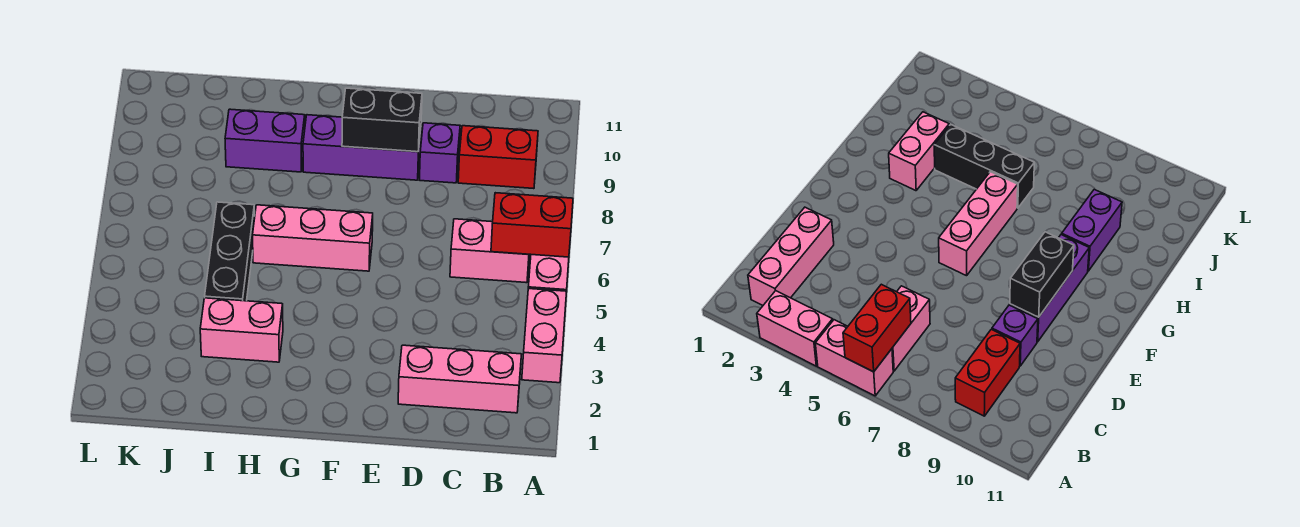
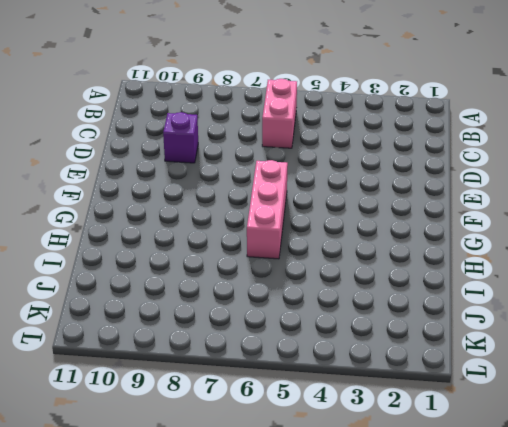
none -> pink brick A3:A4 level 1
none -> pink brick A5:A6 level 1
none -> pink brick B2:D2 level 1

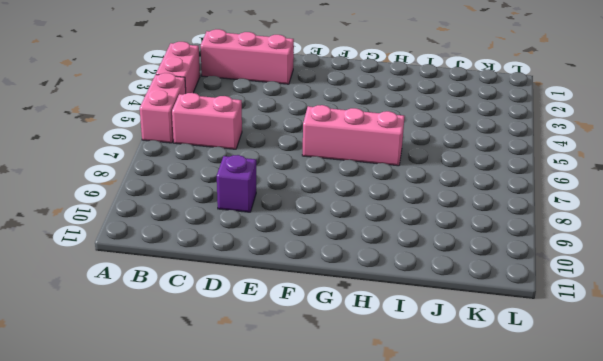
none -> red brick B9:C9 level 1
none -> purple brick E9:G9 level 1
none -> pink brick H3:I3 level 1

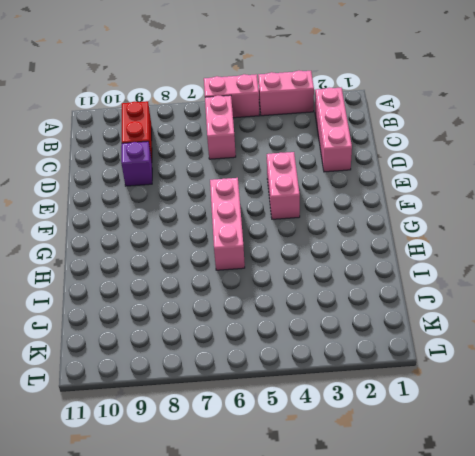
pink brick E4:F4 level 1 -> pink brick H3:I3 level 1
none -> purple brick E9:G9 level 1
none -> purple brick H9:I9 level 1
none -> black brick I4:I6 level 1

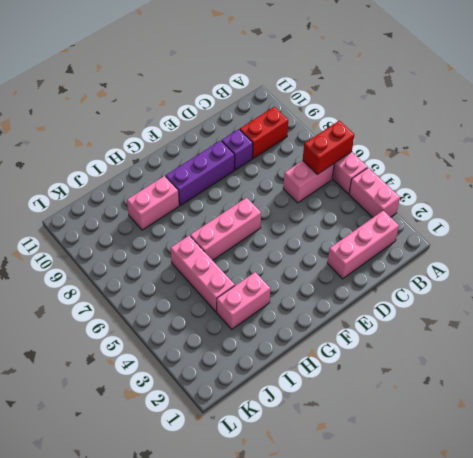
pink brick H9:I9 level 1 -> purple brick H9:I9 level 1
pink brick I4:I6 level 1 -> black brick I4:I6 level 1
none -> black brick E9:F9 level 2

